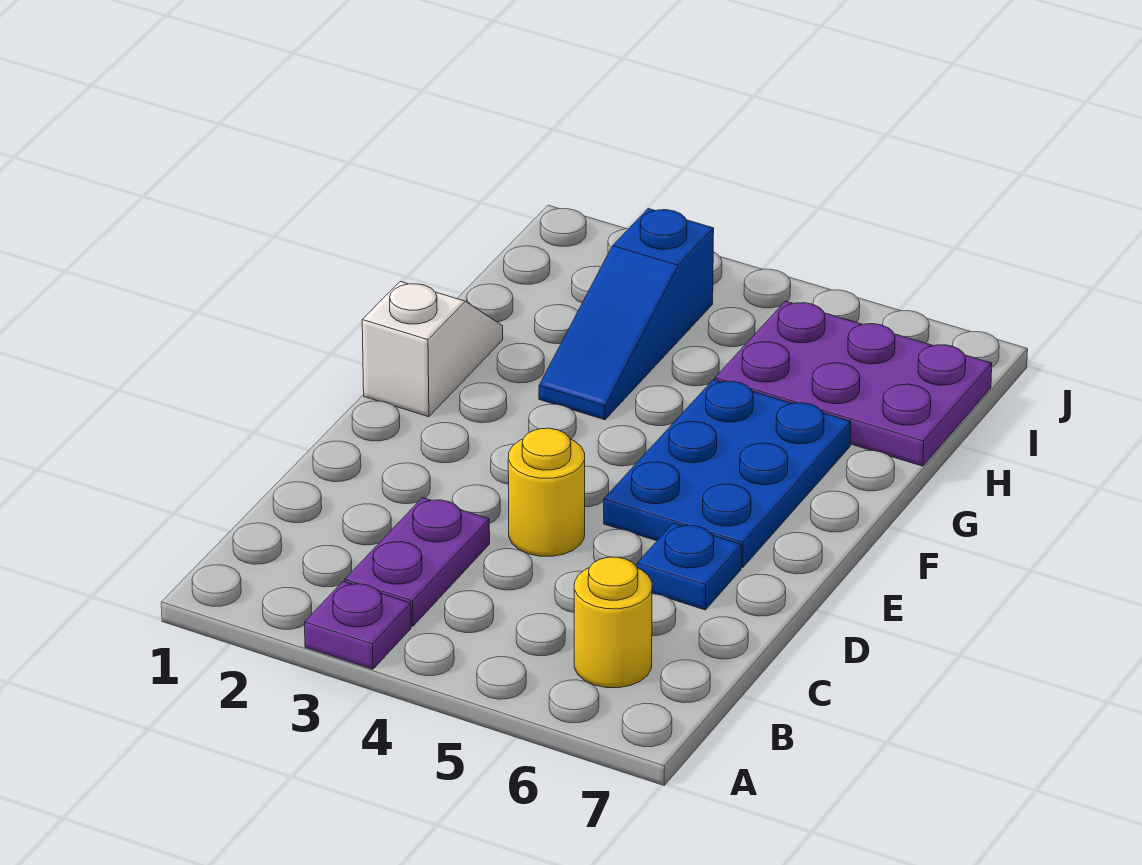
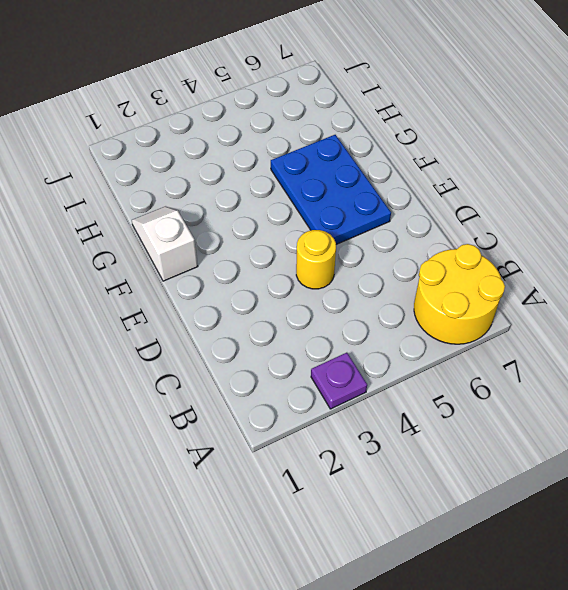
yellow round brick A6:B7 level 1 -> yellow round brick B6 level 1
none -> purple plate B3:C3 level 1
none -> blue plate D6 level 1

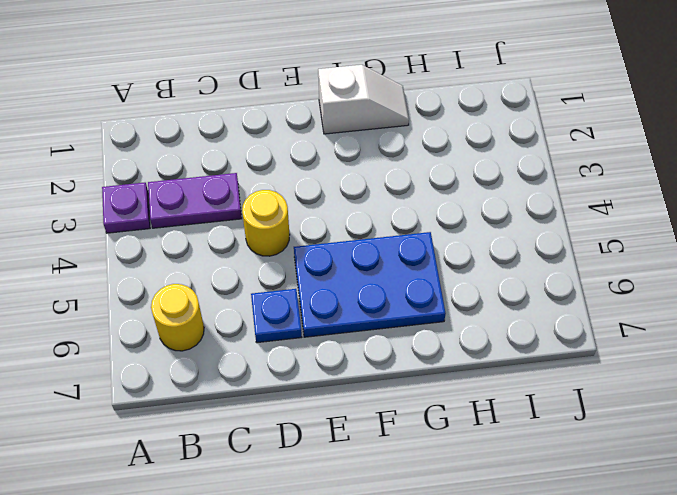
none -> blue slope G3:I3 level 1 top I
none -> purple plate H5:I7 level 1

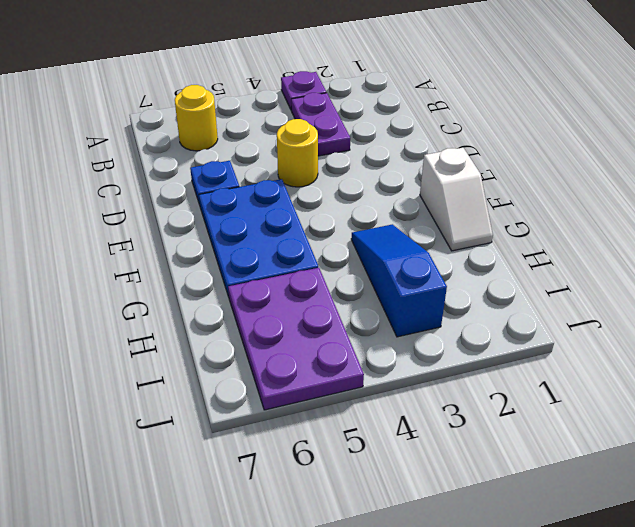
purple plate H5:J6 level 1 -> purple plate H5:I7 level 1

